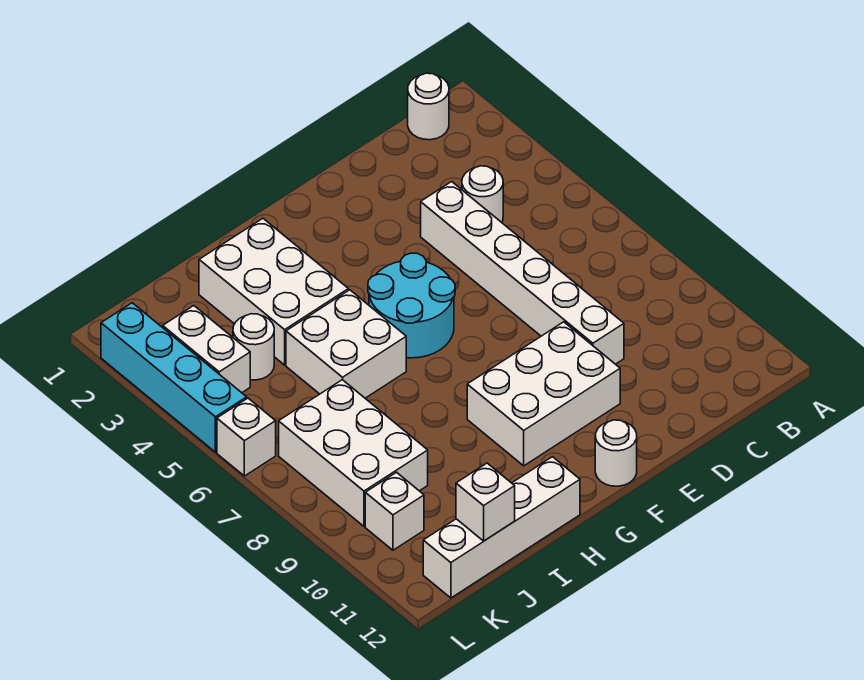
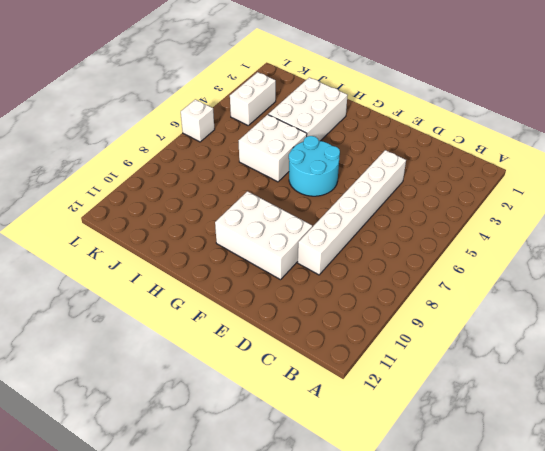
none -> white round brick B1 level 1
none -> white round brick C4 level 1
none -> white round brick F12 level 1

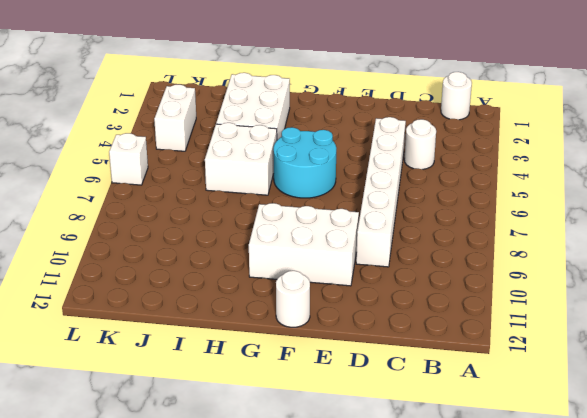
none -> white brick H12:K12 level 1
none -> white round brick J4 level 1
none -> white brick J7:K9 level 1

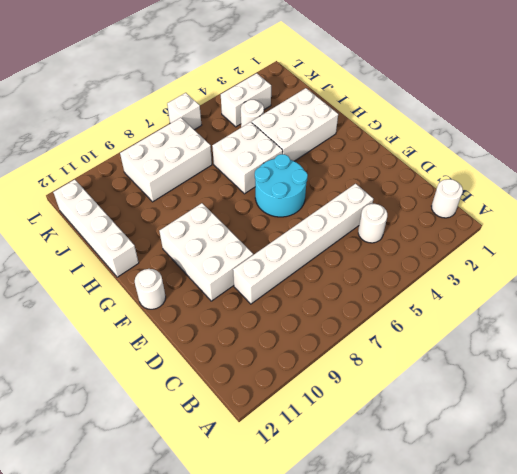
none -> white brick K10 level 1
none -> cyan brick L2:L5 level 1
none -> white brick J12 level 2

